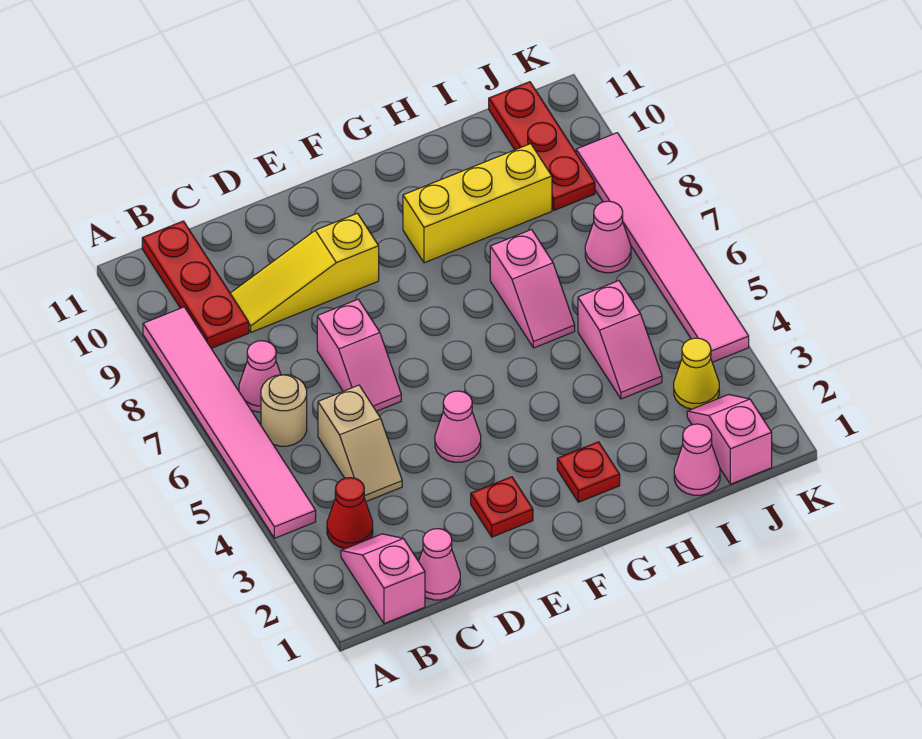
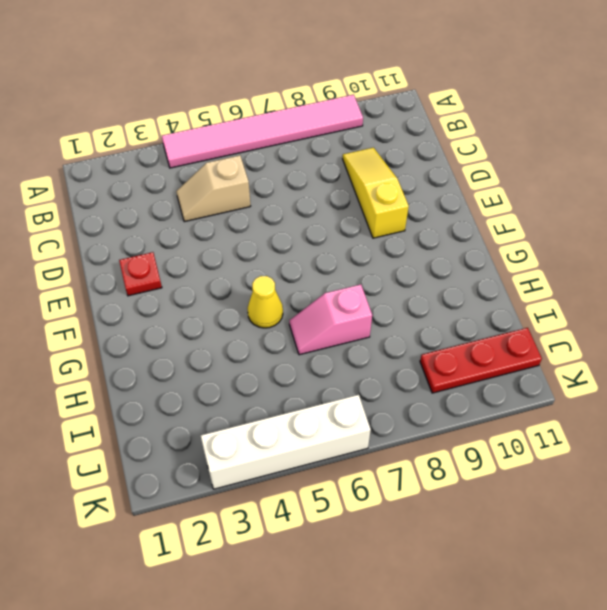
yellow cone G5 level 1 -> yellow cone J3 level 1
white brick K3:K6 level 1 -> pink tile K4:K9 level 1
none -> pink slope B1:B2 level 1 top 1
none -> red cone B3 level 1
none -> tan round brick B6 level 1

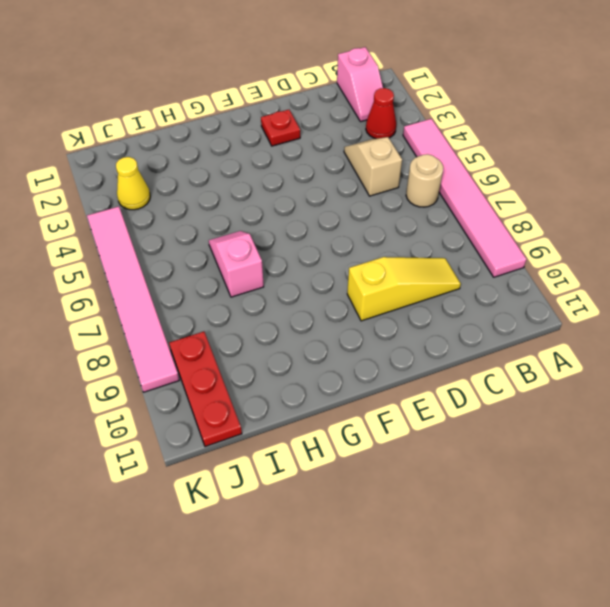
none -> pink cone B7 level 1
none -> red plate B9:B11 level 1
none -> pink cone C1 level 1

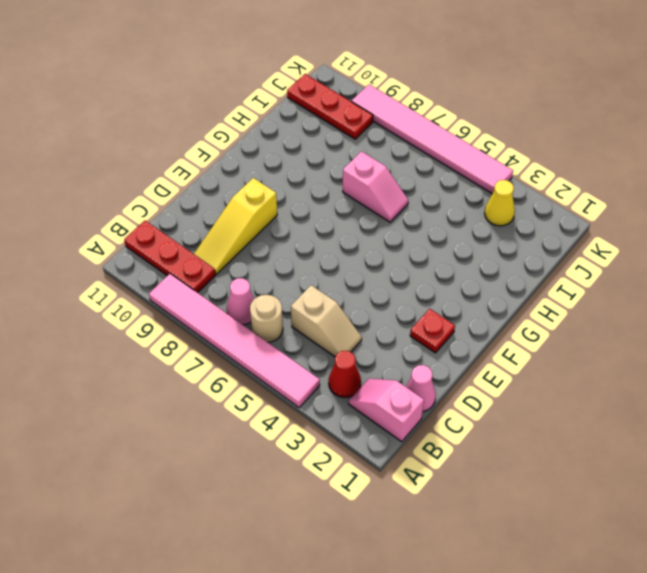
none -> pink slope D6:D7 level 1 top 7
none -> pink cone E4 level 1
none -> red plate G2 level 1

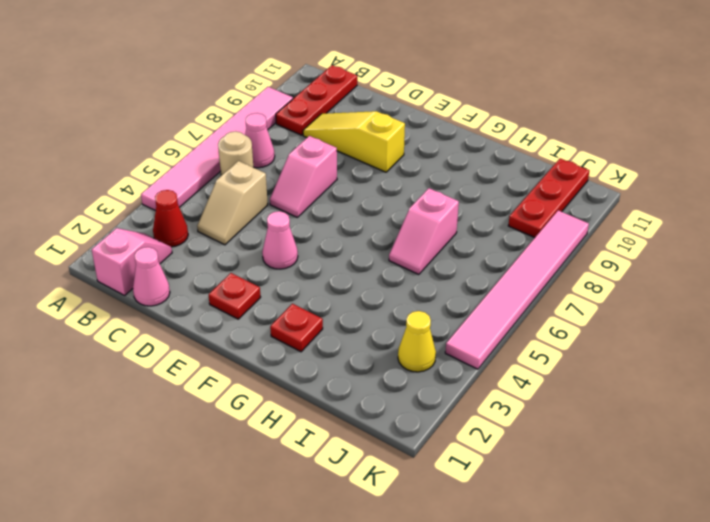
none -> yellow brick G9:I9 level 1
none -> pink cone I1 level 1
none -> pink slope I4:I5 level 1 top 5

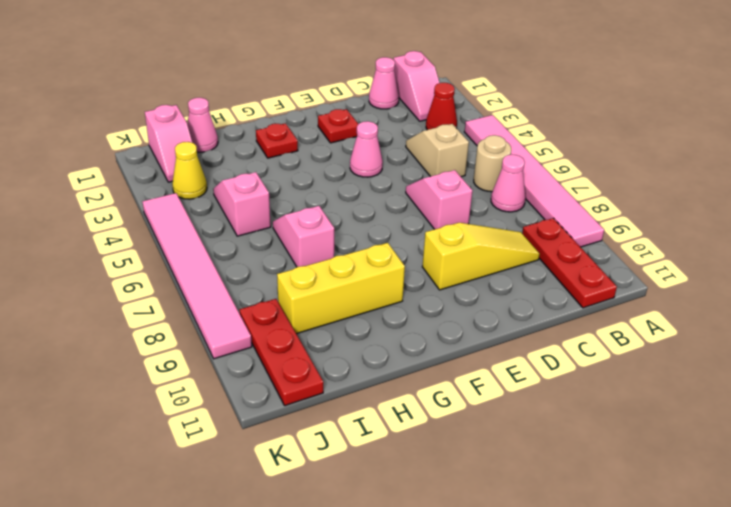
none -> pink cone J7 level 1

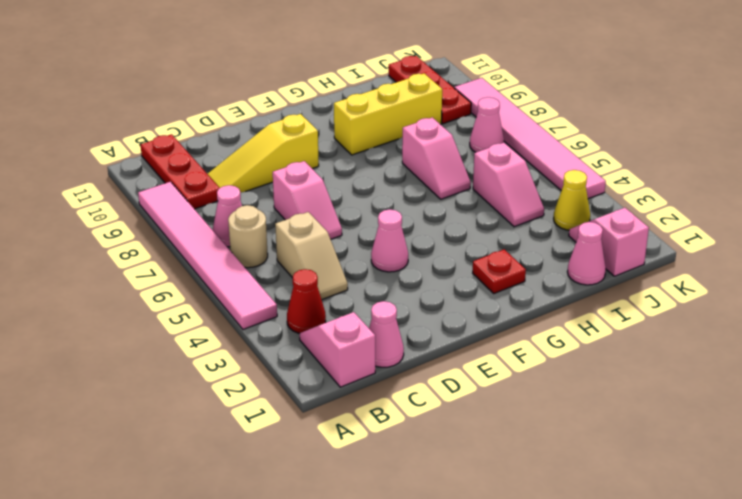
none -> red plate E2 level 1

